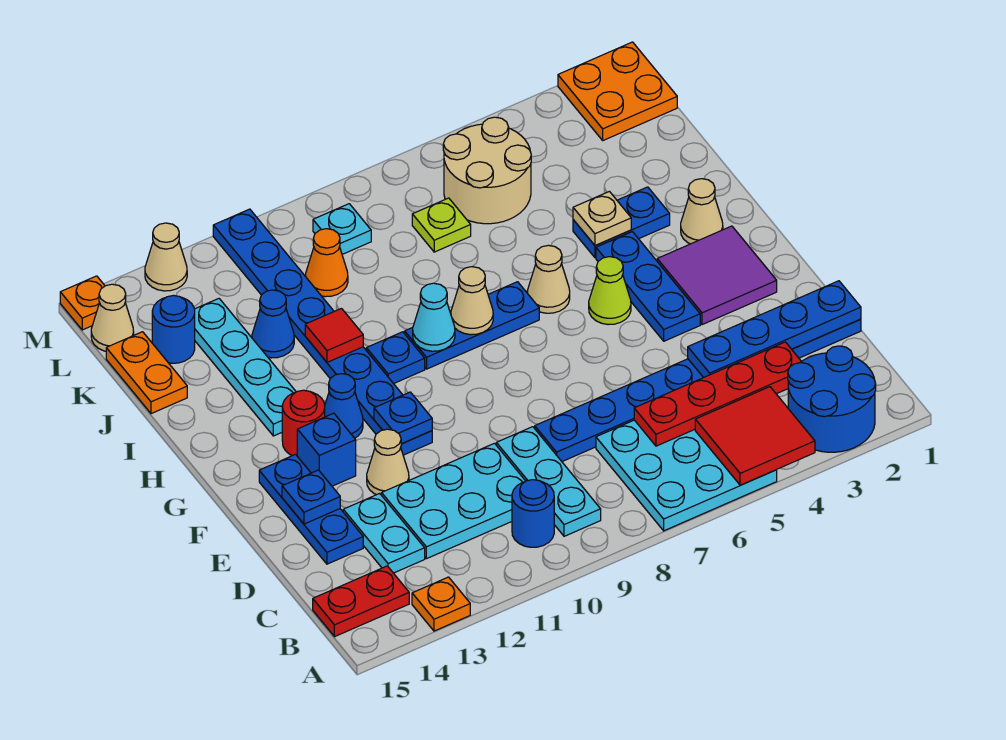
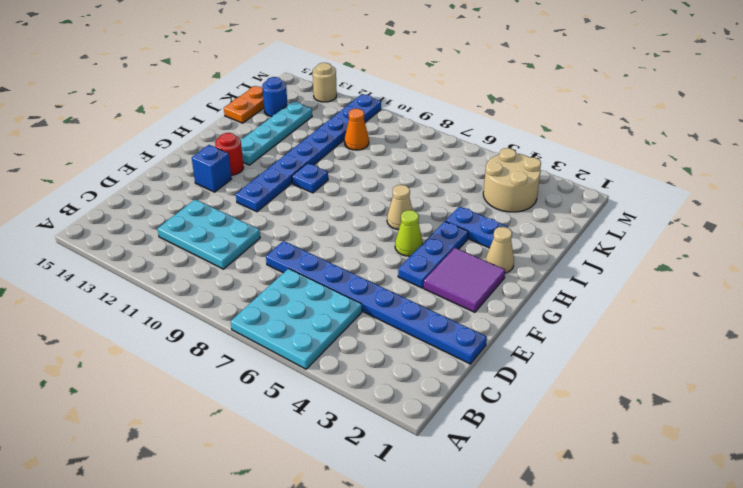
tan round brick K3:L4 level 1 -> tan round brick K5:L6 level 1
tan round brick M13 level 1 -> tan cone M13 level 1
none -> blue round brick A2:B3 level 1
none -> orange plate A13 level 1
none -> cyan plate B9:D9 level 1
none -> blue round brick B10 level 1

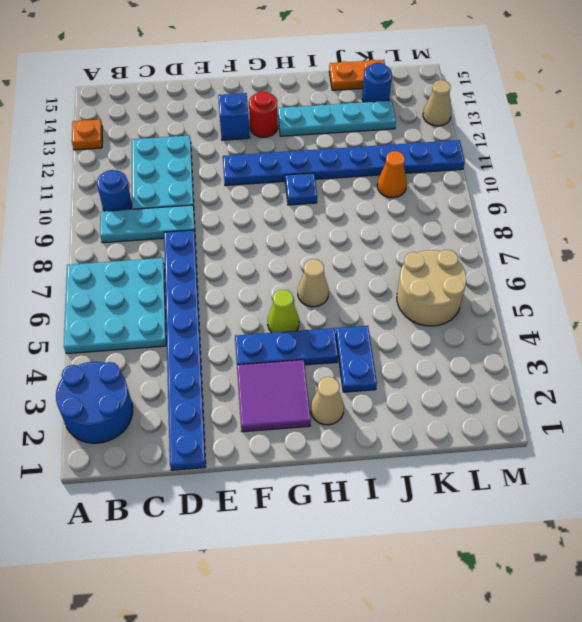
none -> red plate B14:B15 level 1
none -> cyan plate C13:D13 level 1
none -> blue plate D14:F14 level 1
none -> tan cone E12 level 1

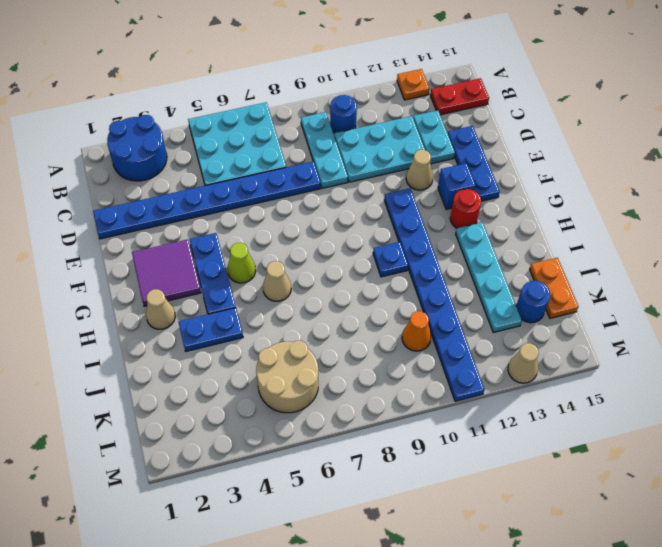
none -> blue cone G12 level 1
none -> blue plate H7:H9 level 1
none -> blue cone J12 level 1
none -> lime plate K7 level 1

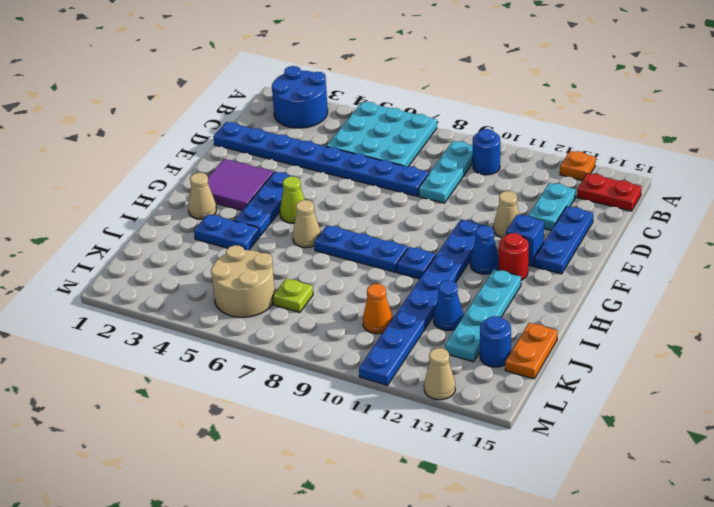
none -> cyan plate C10:D12 level 1
none -> orange plate L1:M2 level 1
none -> cyan plate L9 level 1
none -> tan cone L15 level 1

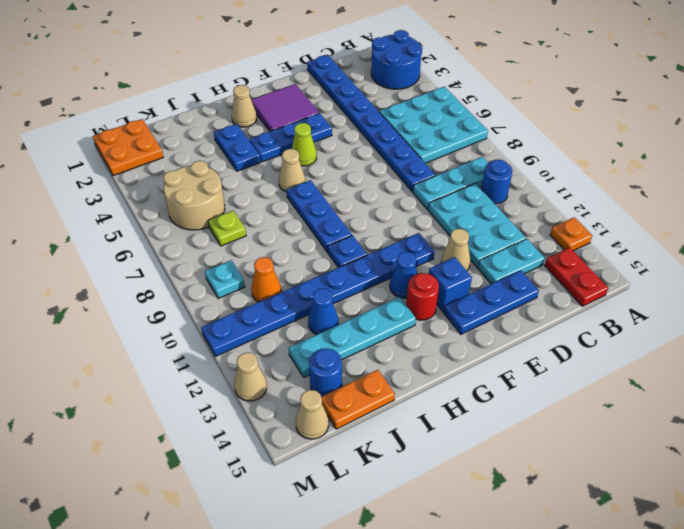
none -> orange plate M15 level 1
none -> red tile A4:B5 level 2
none -> red plate C3:C6 level 2
none -> blue plate D1:D4 level 2

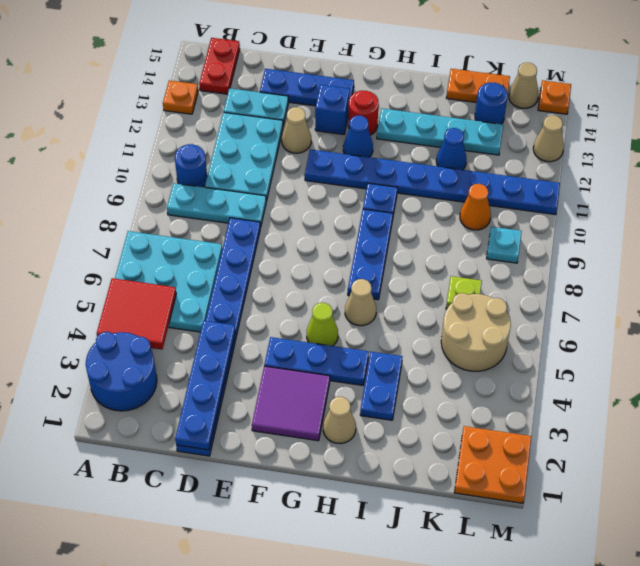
none -> red plate C3:C6 level 2
none -> blue plate E14 level 2
none -> blue plate F11 level 2
none -> tan cone H8 level 2

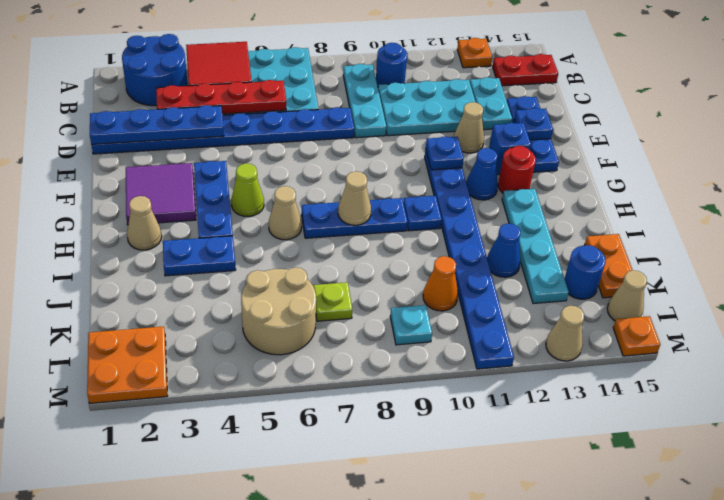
none -> cyan cone H9 level 2
none -> tan plate I4 level 2
none -> red tile I11 level 2

